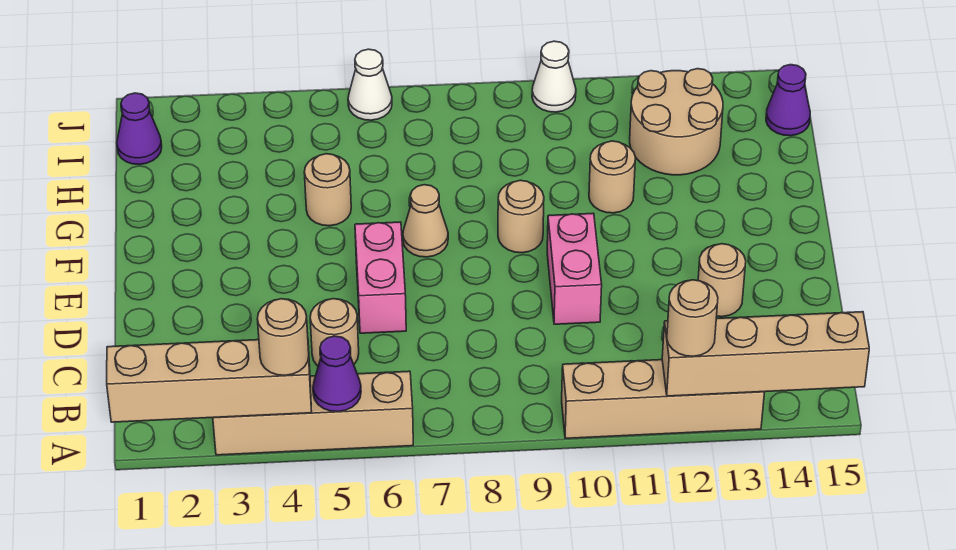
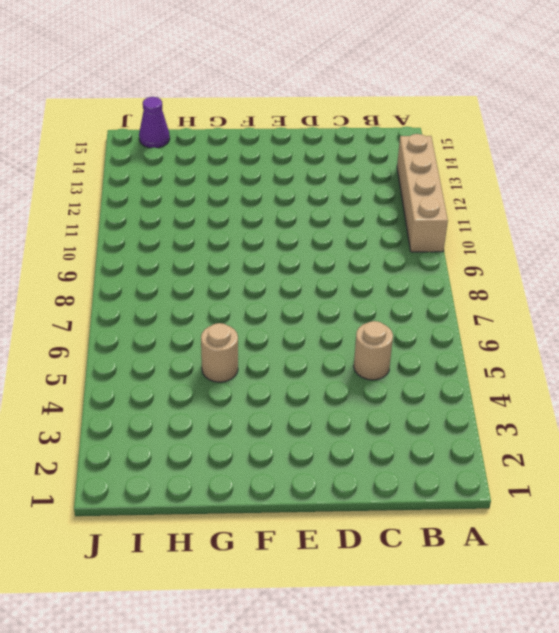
none -> tan brick A3:A6 level 1
none -> pink brick D6:E6 level 1
none -> pink brick D10:E10 level 1

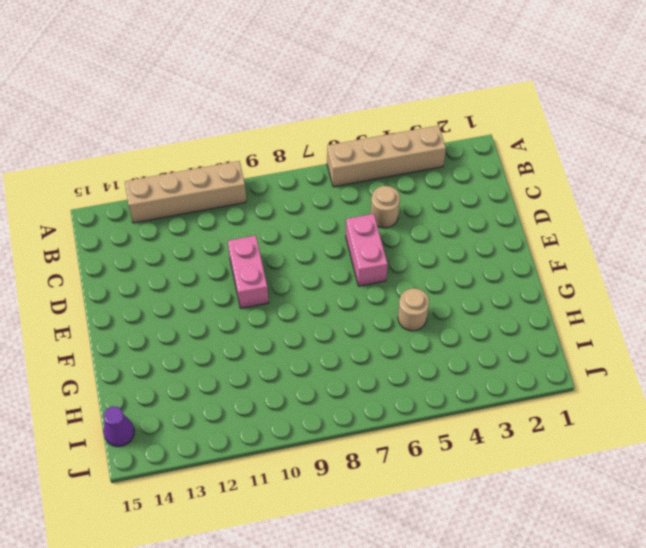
none -> tan round brick D13 level 1
none -> tan cone F7 level 1
none -> tan round brick F9 level 1

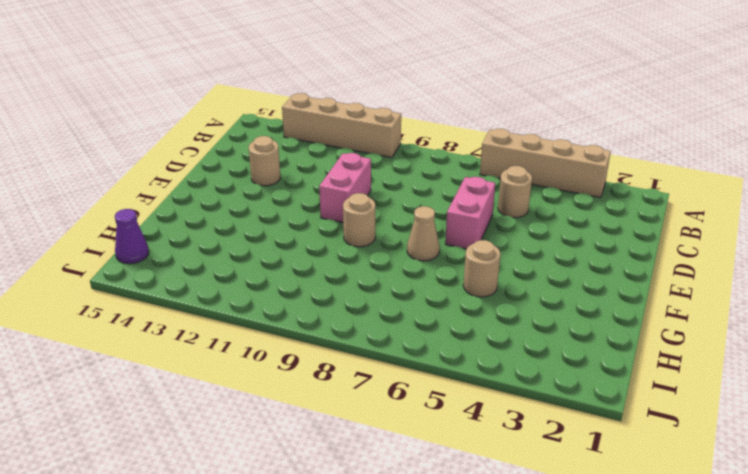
none -> tan round brick G11 level 1
none -> tan round brick H12:I13 level 1
none -> purple cone I1 level 1

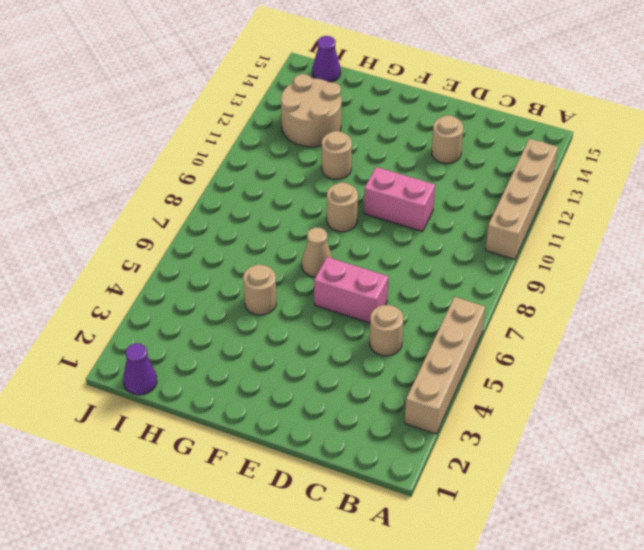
none -> white cone J6 level 1
none -> white cone J10 level 1
none -> tan brick A1:A4 level 2

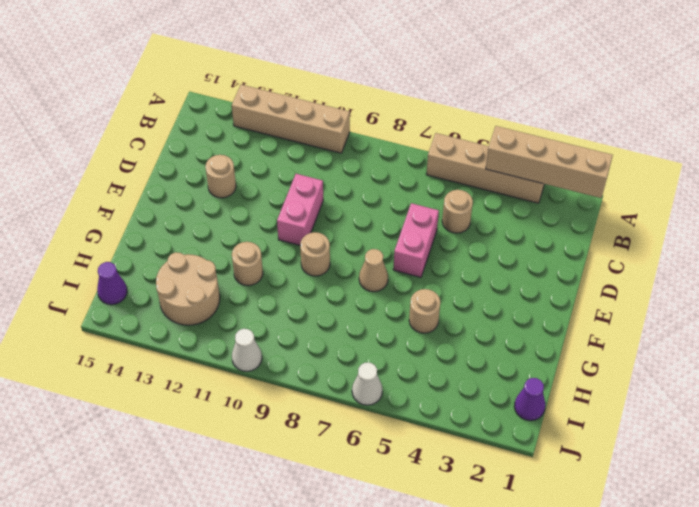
none -> purple cone A5 level 2
none -> tan brick A12:A15 level 2
none -> tan round brick A4 level 3

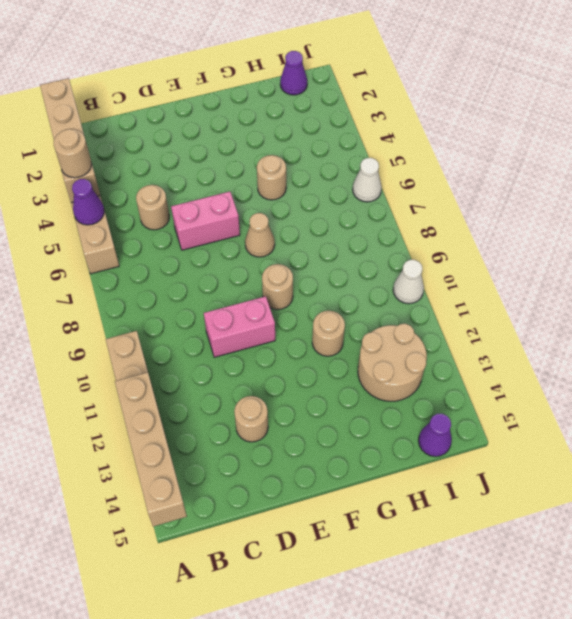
none -> tan round brick A12 level 3

